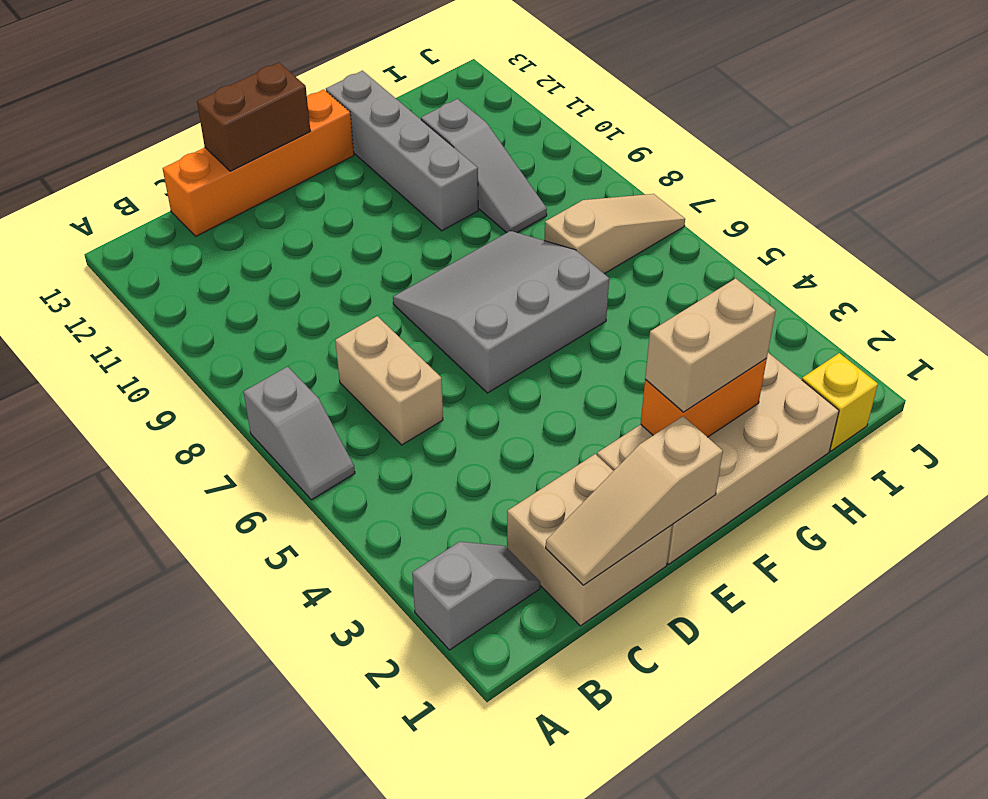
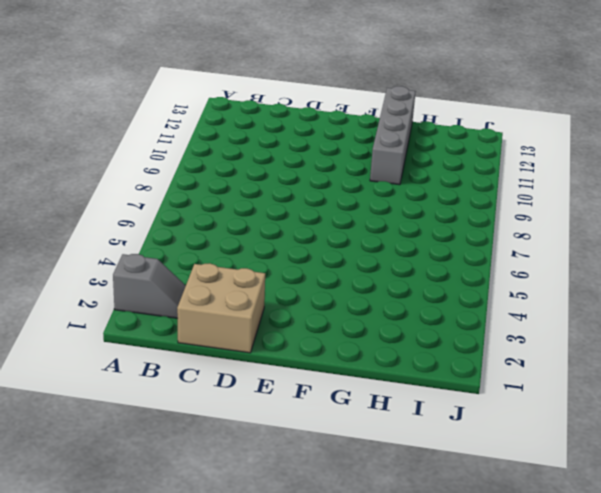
none -> grey slope A6:A7 level 1 top 7
none -> tan brick C6:C7 level 1
none -> orange brick C13:F13 level 1

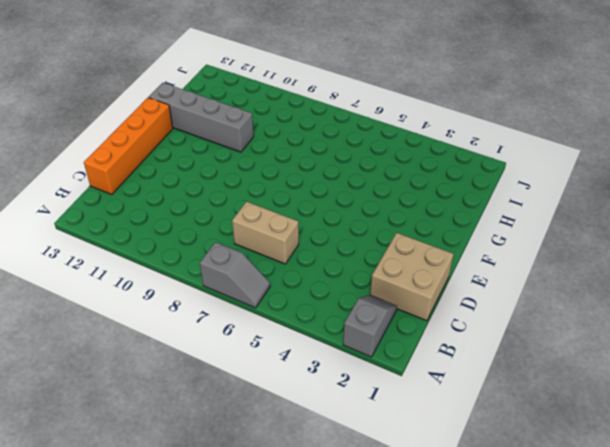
none -> tan brick E1:H2 level 1
none -> grey slope E6:G8 level 1 top 6
none -> tan slope H7:J7 level 1 top H

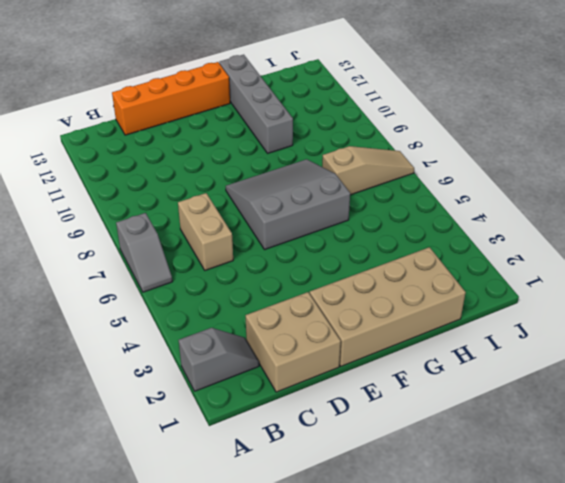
none -> grey slope H9:H11 level 1 top 11
none -> yellow brick I1 level 1
none -> tan slope C1:E1 level 2 top E

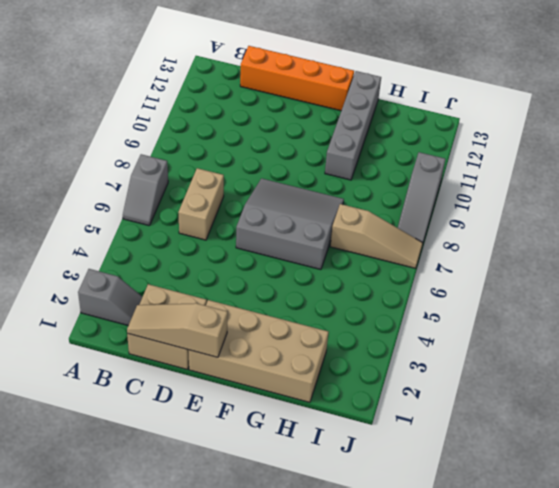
grey slope J8:J10 level 1 top 10 -> grey slope H9:H11 level 1 top 11
none -> yellow brick I1 level 1
none -> brown brick D13:E13 level 2
none -> orange brick F2:G2 level 2

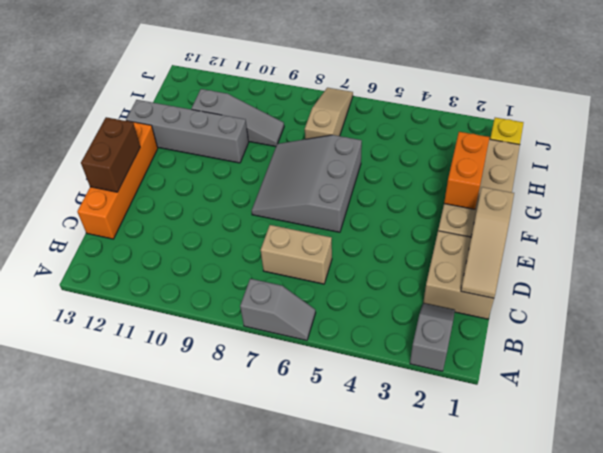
none -> tan brick F2:G2 level 3

